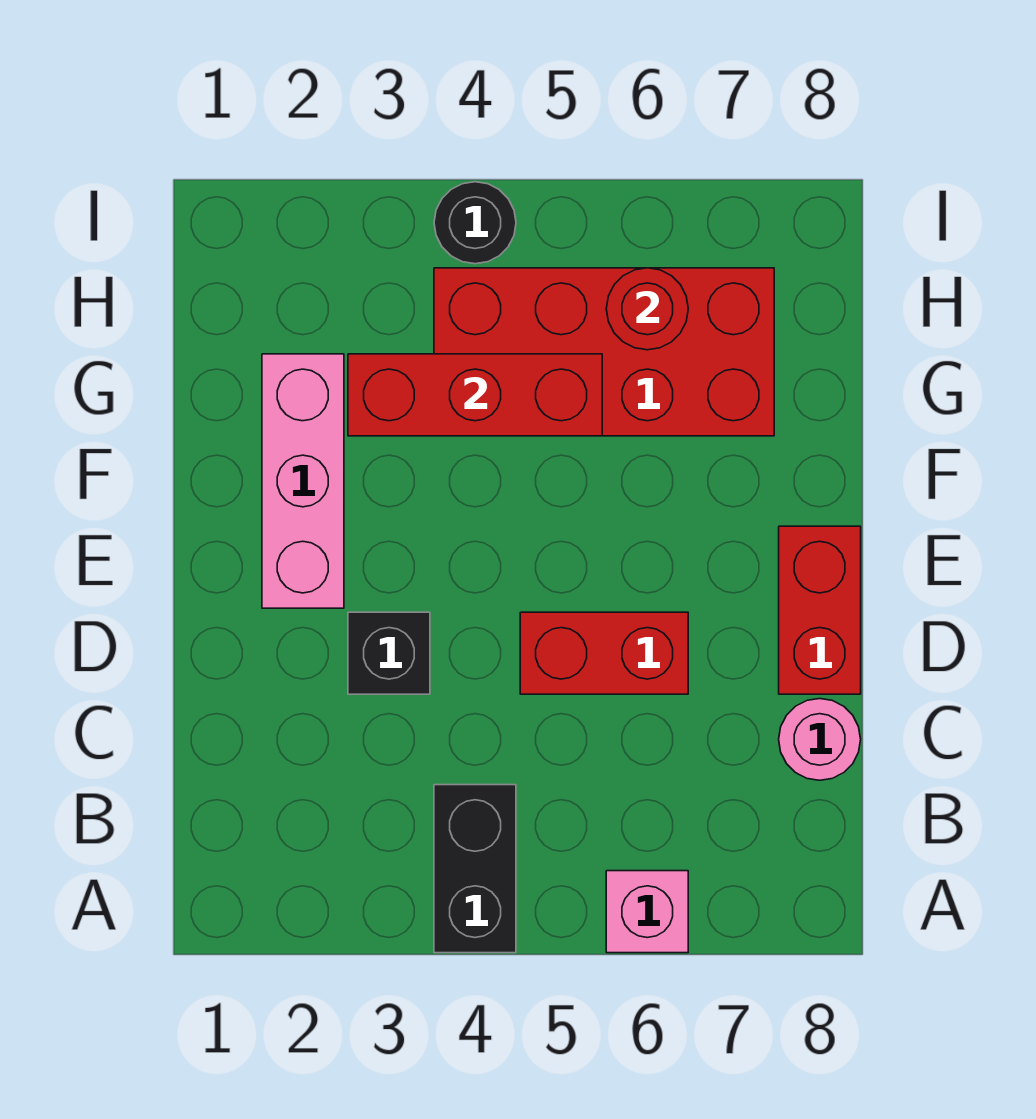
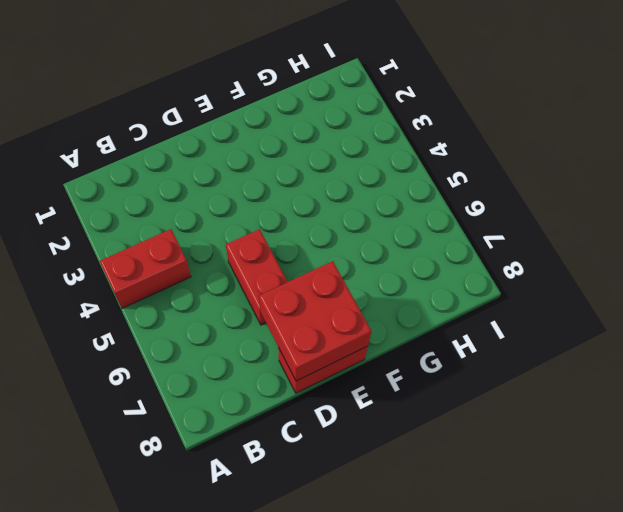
red brick A4:B4 level 1 -> black brick A4:B4 level 1
red brick D7:E8 level 2 -> none
none -> pink brick A6 level 1
none -> pink round brick C8 level 1

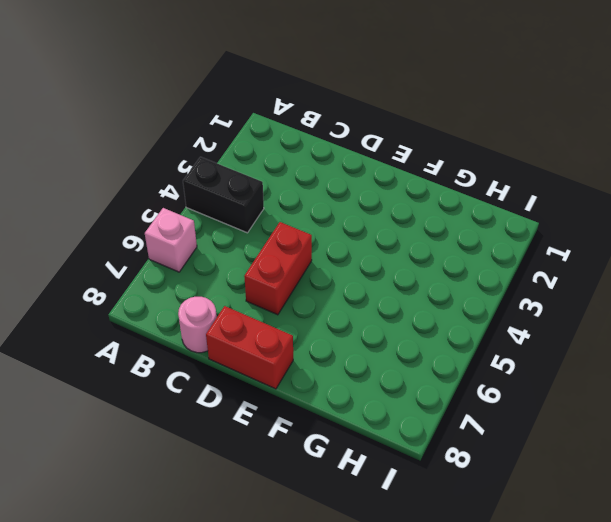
none -> black brick D3 level 1
none -> pink brick E2:G2 level 1

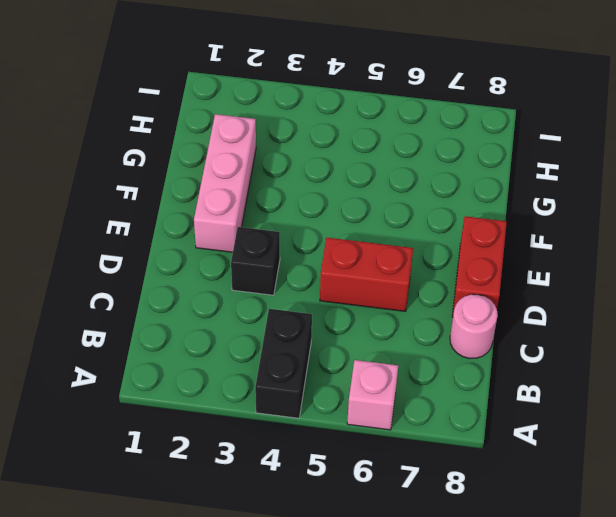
none -> red brick G4:H7 level 1
none -> black round brick I4 level 1

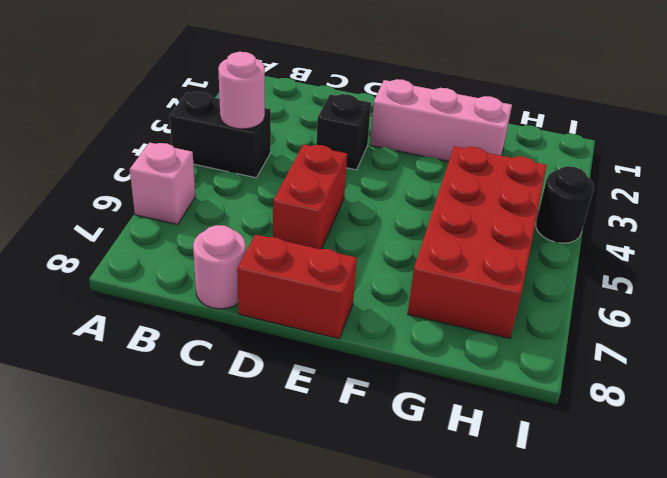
pink round brick B4 level 2 -> none
none -> red brick G3:G5 level 2
none -> red round brick H6 level 2

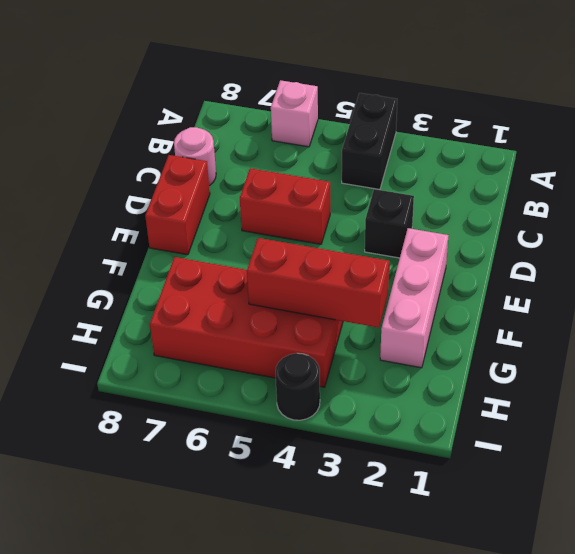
none -> red round brick H6 level 2

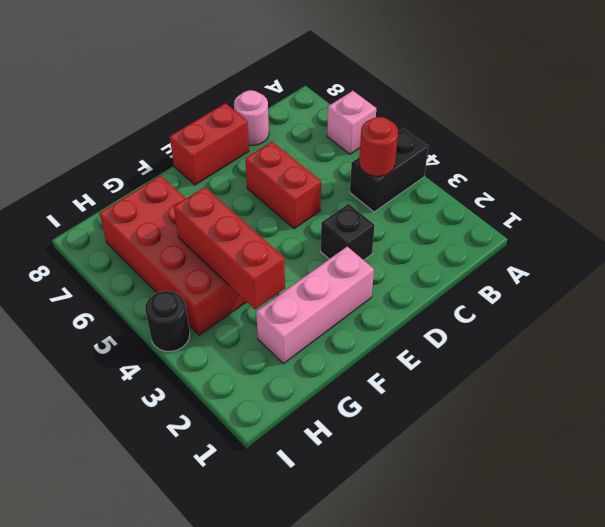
red round brick B4 level 2 -> red round brick H6 level 2

